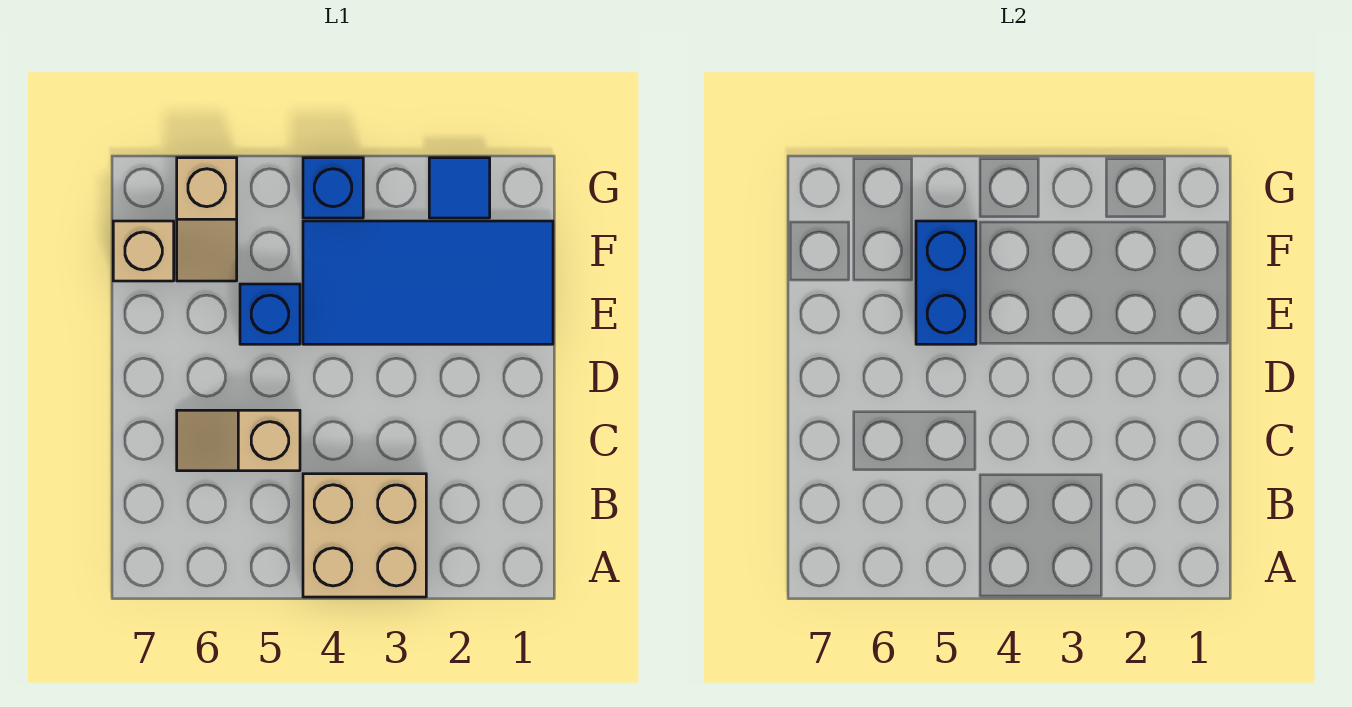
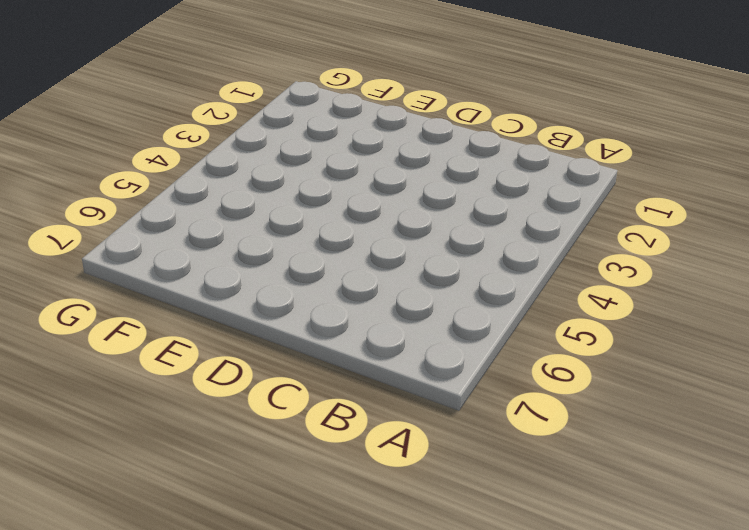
none -> tan brick A3:B4 level 1
none -> tan slope C5:C6 level 1 top 5

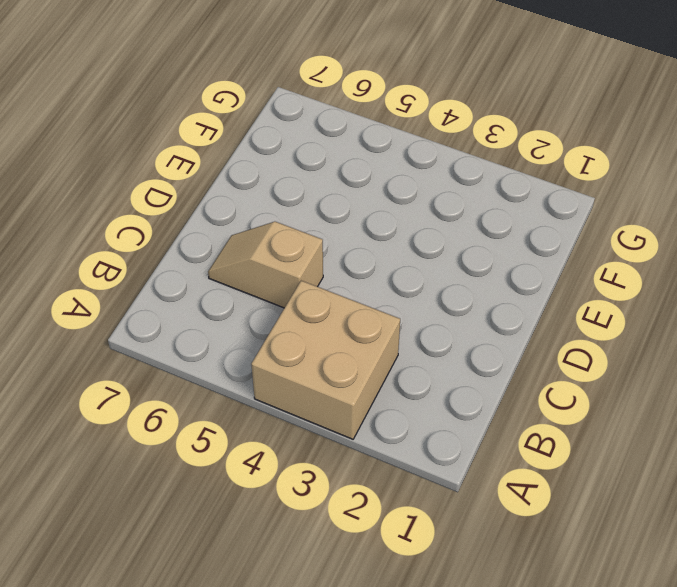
none -> blue tile E1:F4 level 1
none -> blue brick E5 level 1

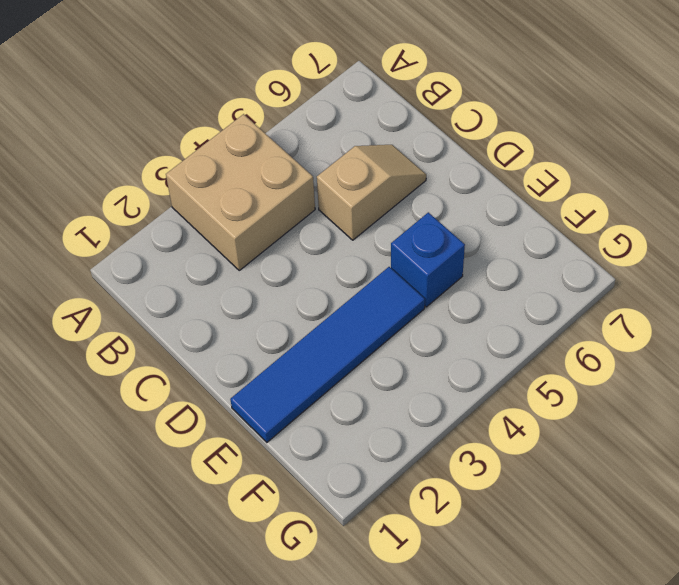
blue tile E1:E4 level 1 -> blue tile E1:F4 level 1
none -> tan slope F6:G6 level 1 top G
none -> tan brick F7 level 1

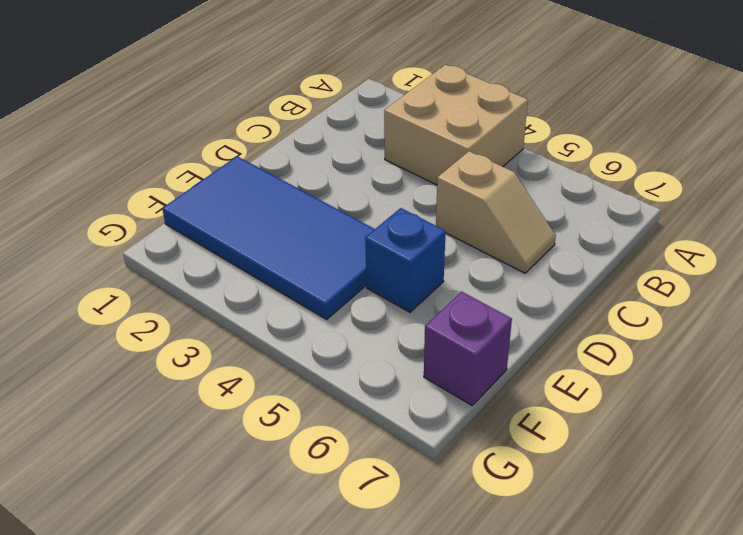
purple brick F7 level 1 -> tan brick F7 level 1
none -> tan slope F6:G6 level 1 top G
none -> blue tile G2 level 1

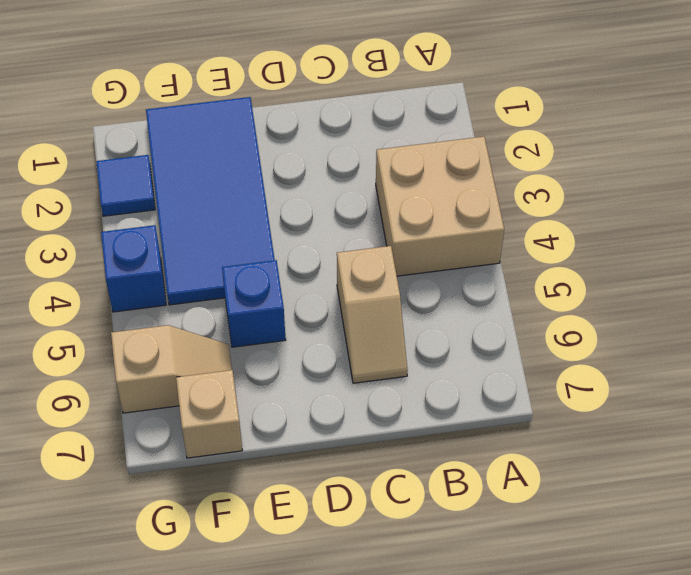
none -> blue brick E5:F5 level 2

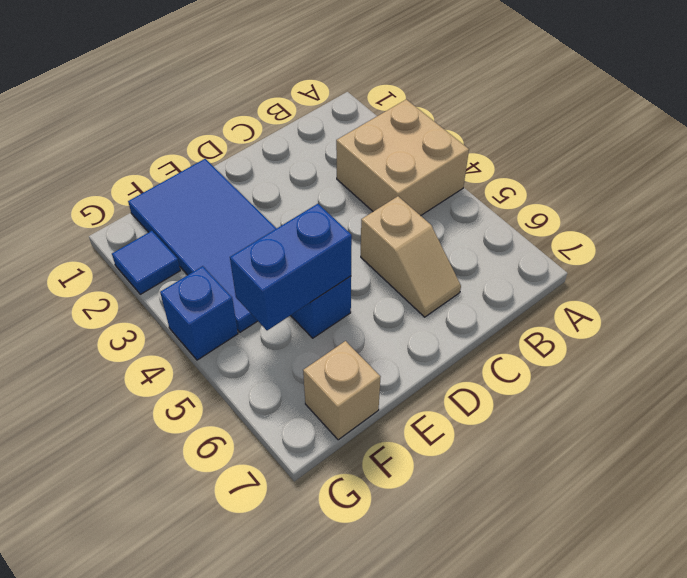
none -> tan slope F6:G6 level 1 top G

